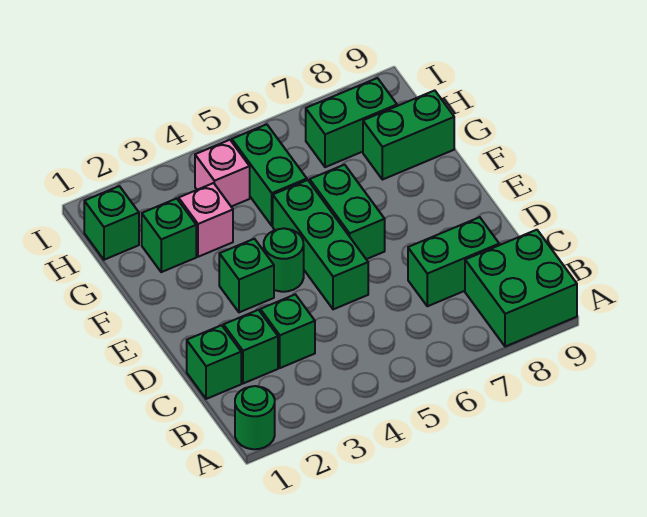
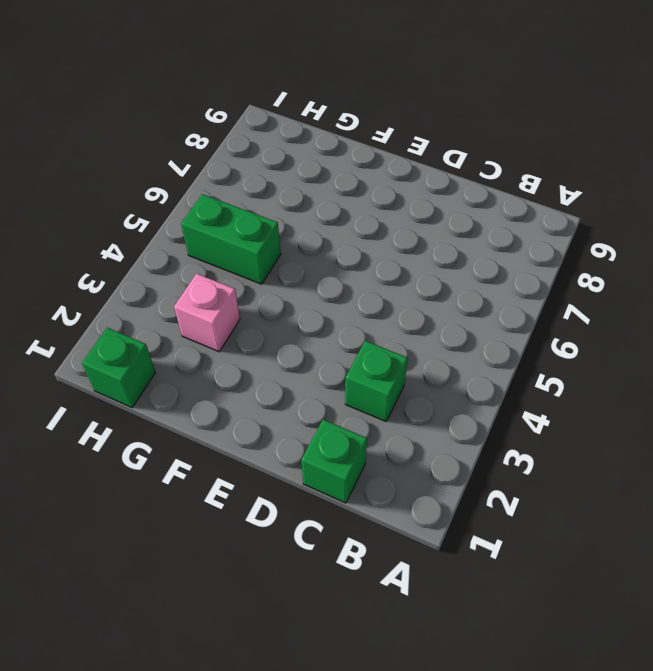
none -> green round brick A1 level 1
none -> green brick A8:B9 level 1
none -> green brick C2 level 1

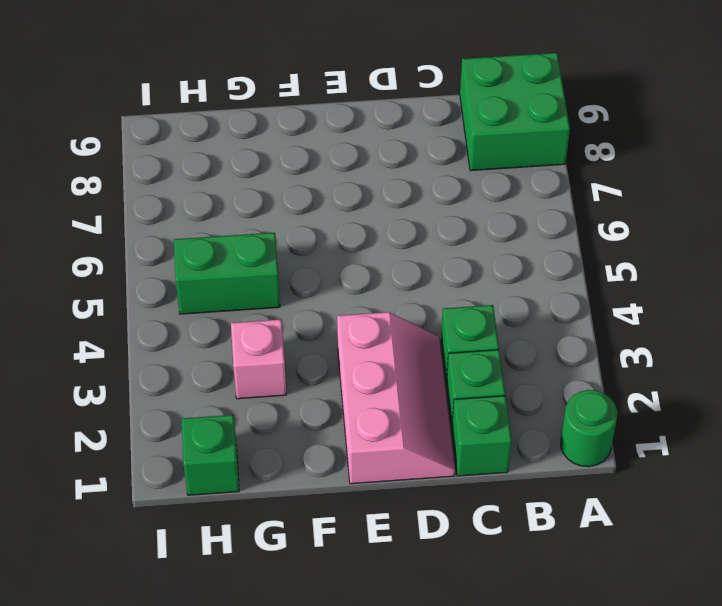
pink slope D1:E3 level 1 top E -> green brick E3 level 1
none -> green brick C7:C8 level 1
none -> green brick D5:F5 level 1
none -> green round brick E4 level 1

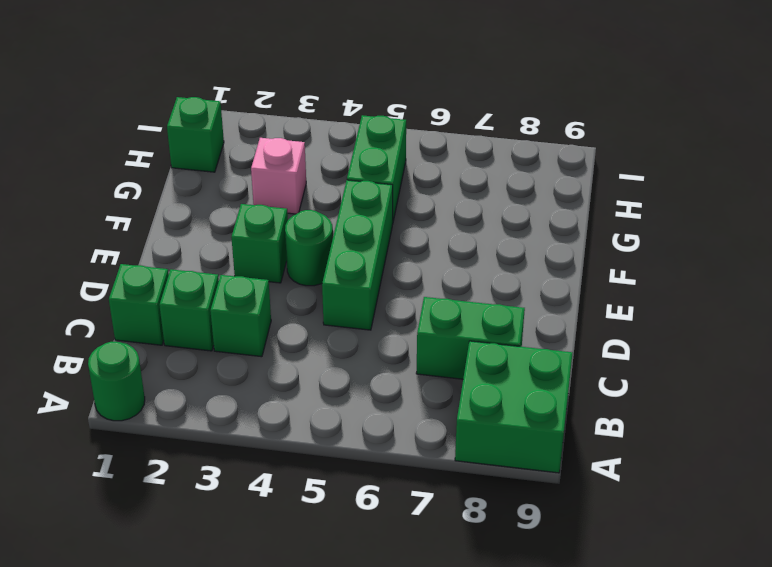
none -> green brick E6:F6 level 1
none -> green brick G2 level 1
none -> green brick G8:G9 level 1

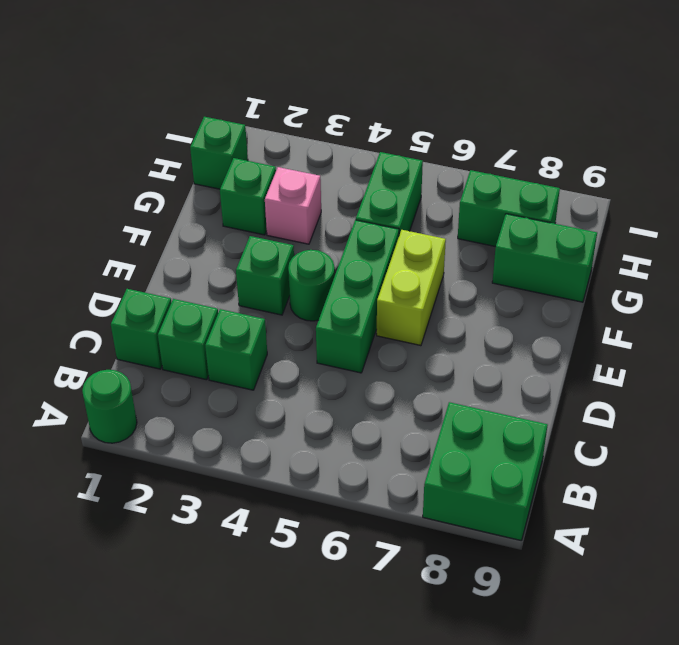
lime brick E6:F6 level 1 -> green brick E6:F6 level 1
none -> green brick C7:C8 level 1
none -> pink brick H4 level 1

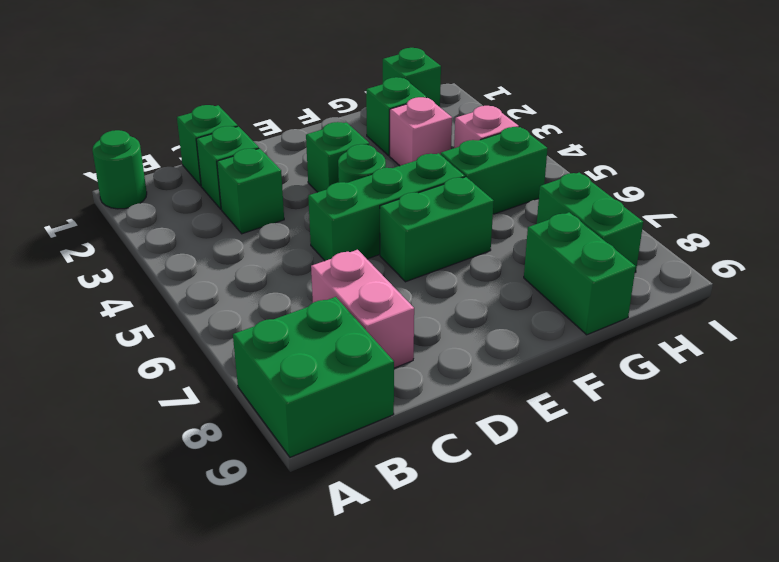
pink brick C7:C8 level 1 -> green brick C7:C8 level 1

